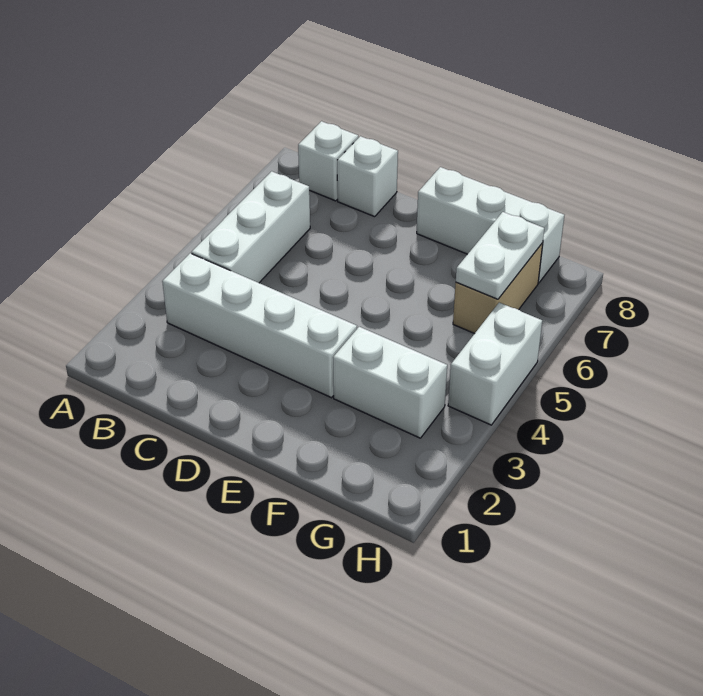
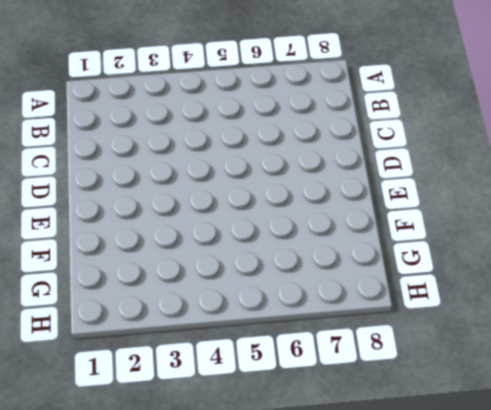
none -> white brick B3:E3 level 1
none -> white brick B4:B6 level 1

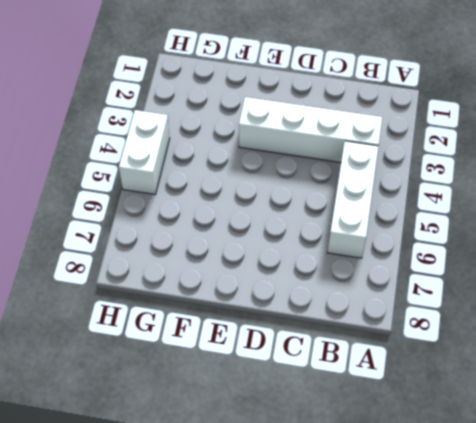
none -> white brick B8 level 1
none -> white brick C8 level 1

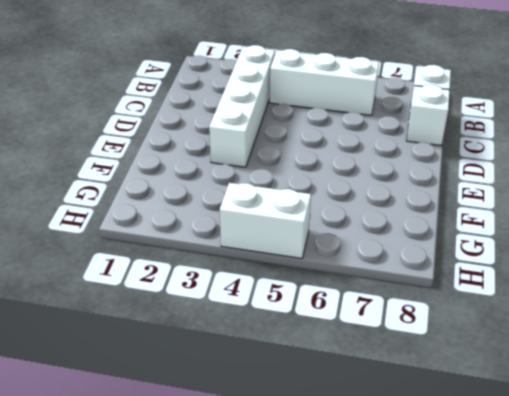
none -> white brick E8:G8 level 1
none -> white brick F3:G3 level 1

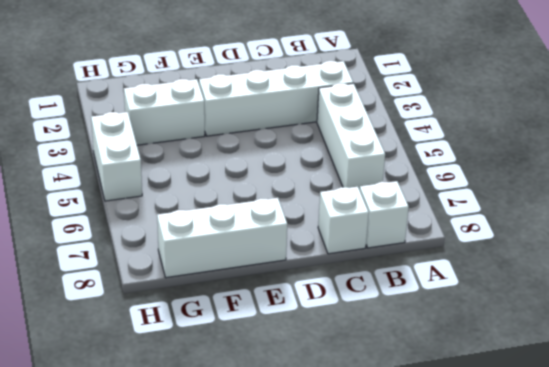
none -> tan brick G6:G7 level 1
none -> white plate G6:G7 level 2

